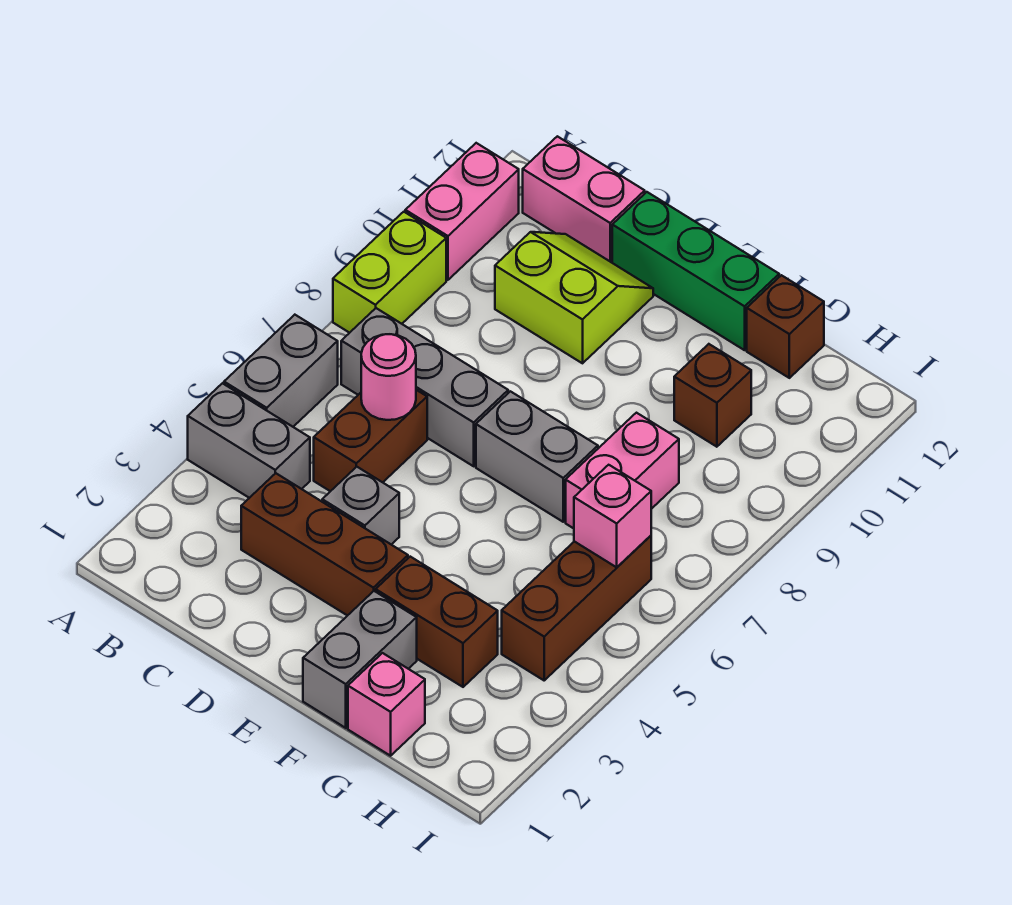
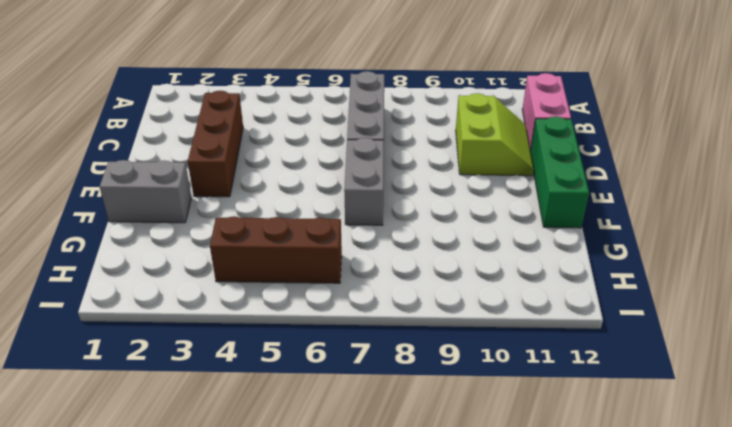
none -> grey brick A4:B4 level 1
none -> grey brick A5:A6 level 1
none -> lime brick A8:A9 level 1

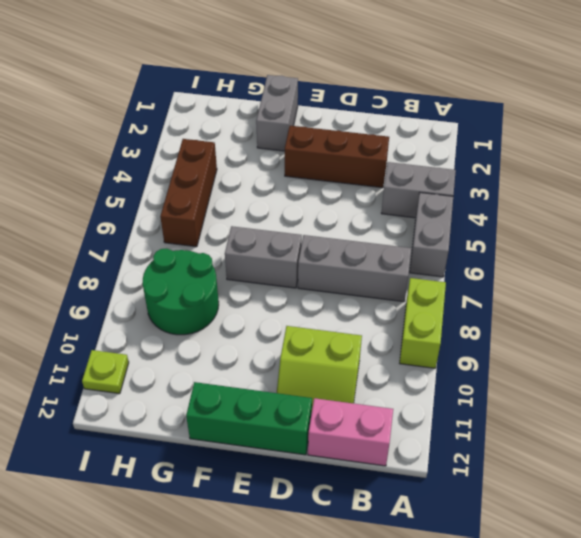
green round brick G8:H9 level 1 -> pink brick G7:G8 level 1
lime plate I11 level 1 -> none
none -> pink brick A10:A11 level 1
none -> brown brick C5:C6 level 1
none -> grey brick D4 level 1

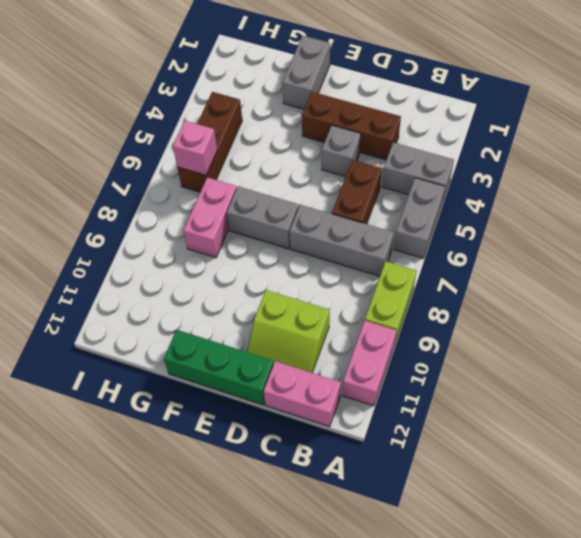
none -> brown brick F3:G3 level 1
none -> pink brick G1 level 1
none -> brown brick G10 level 1

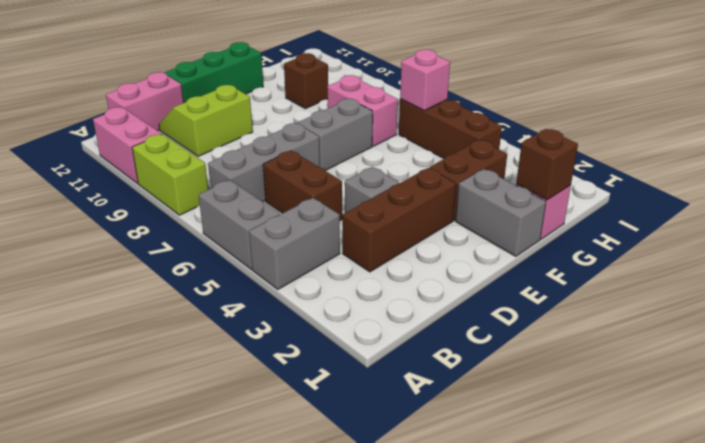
brown brick G1 level 2 -> brown brick G12 level 1
none -> pink round brick C6 level 2

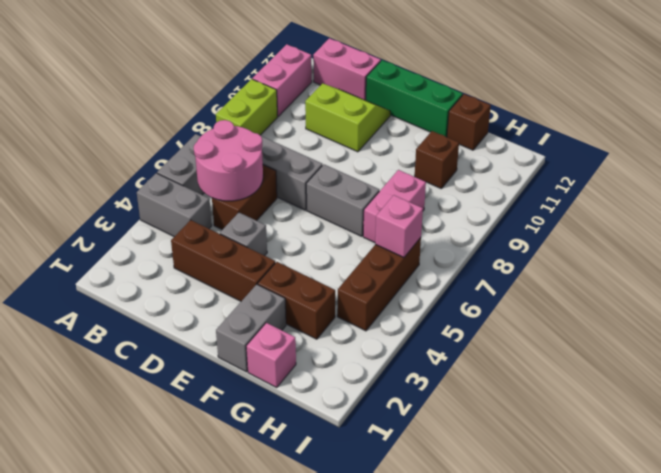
pink round brick B5:C6 level 2 -> pink round brick C6 level 2

